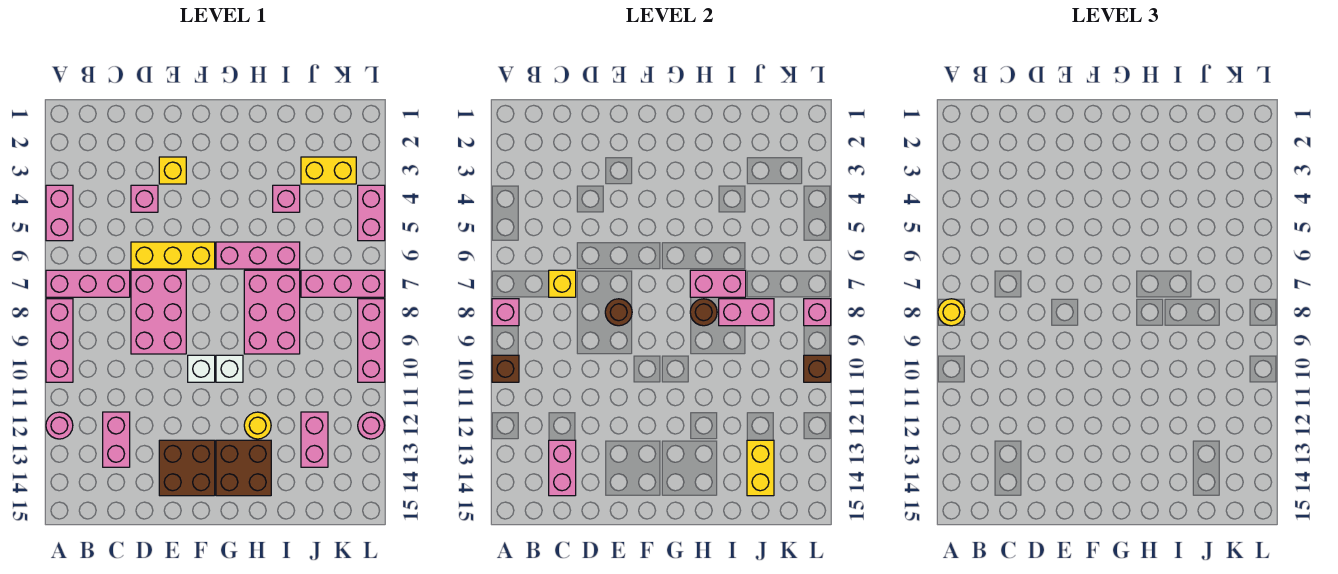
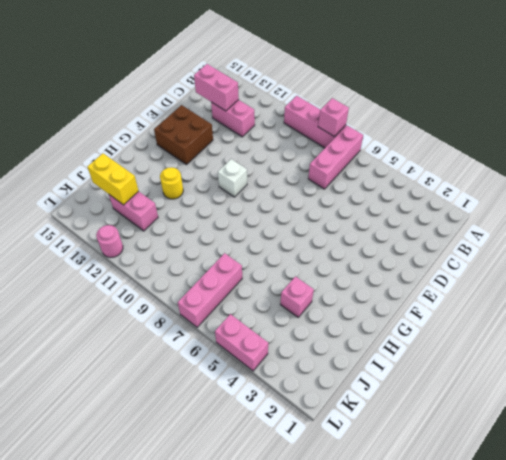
none -> pink brick A4:A5 level 1
none -> pink round brick A12 level 1
none -> pink brick D4 level 1
none -> yellow brick D6:F6 level 1

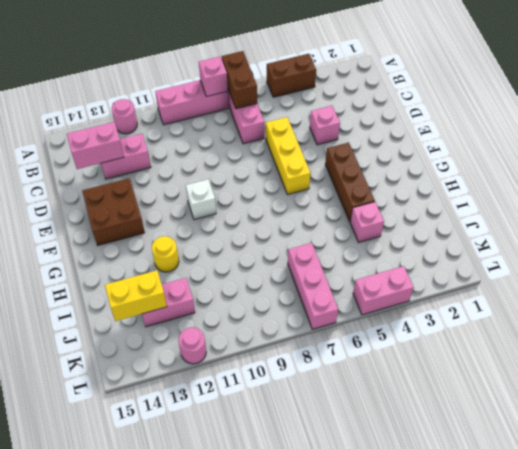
brown brick A4:A5 level 1 -> pink brick A4:A5 level 1
brown brick A7:B7 level 2 -> none
brown brick F4:H4 level 1 -> none
none -> pink brick D7:E9 level 1
none -> yellow brick E3 level 1
none -> pink brick G6:I6 level 1
none -> white brick G10 level 1

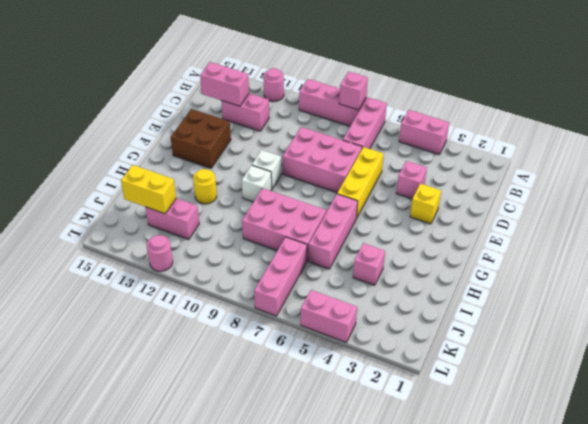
none -> brown brick G13:H14 level 1
none -> yellow brick J3:K3 level 1
none -> pink brick L8:L10 level 1
none -> brown brick A10 level 2

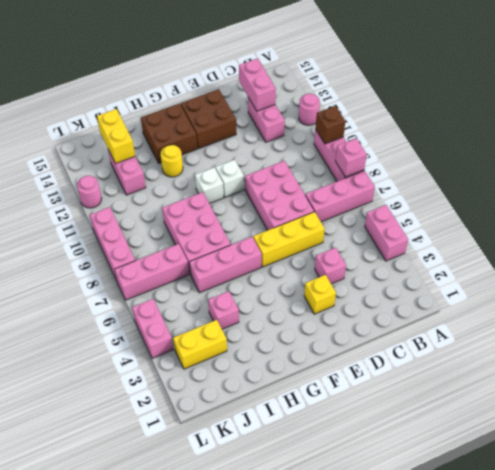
none -> yellow brick C7 level 2
none -> brown round brick E8 level 2
none -> pink brick H7:I7 level 2
none -> brown round brick H8 level 2

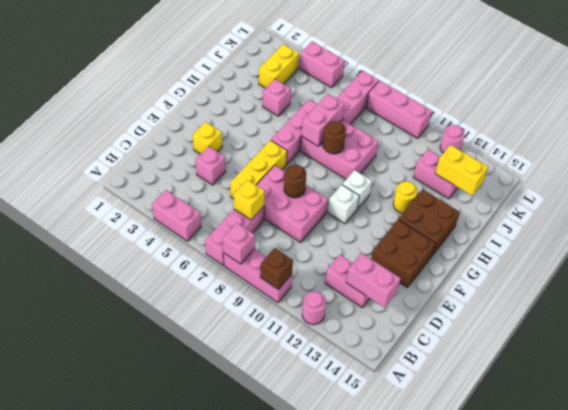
none -> pink brick I8:J8 level 2
none -> pink brick L8 level 2
none -> brown brick L10 level 2
none -> yellow round brick A8 level 3

